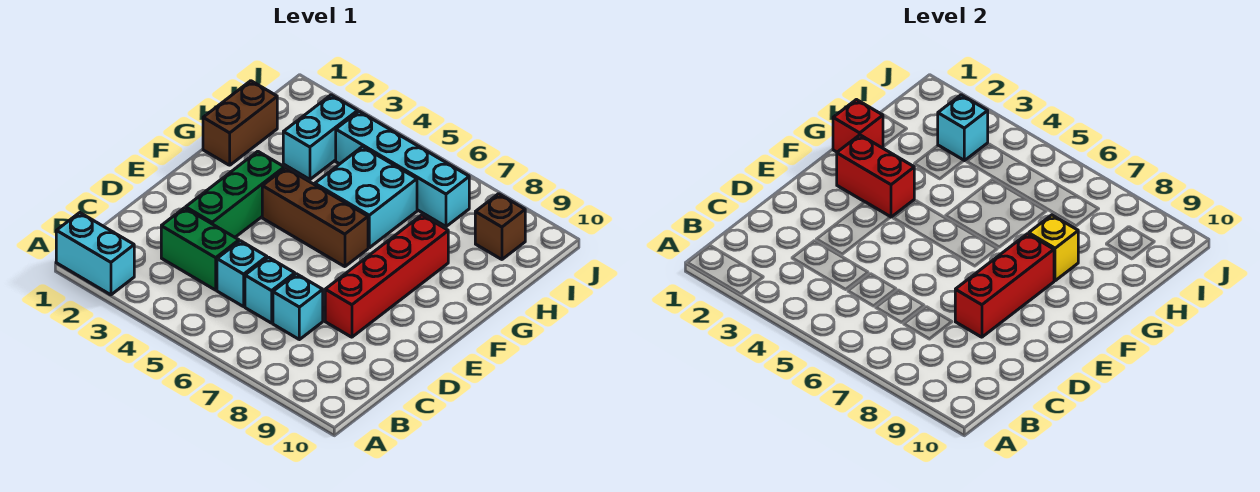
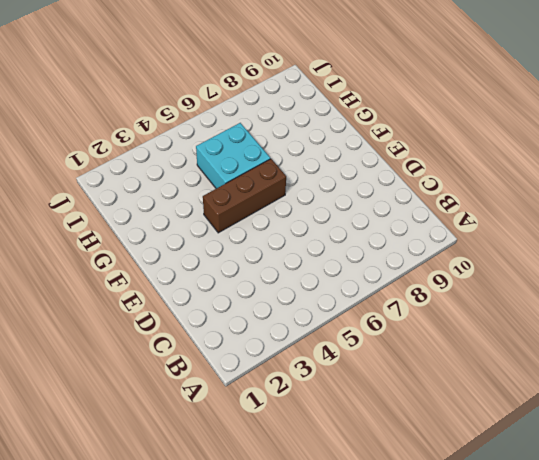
none -> cyan brick A1:A2 level 1
none -> green brick C3:C4 level 1
none -> cyan brick C5 level 1

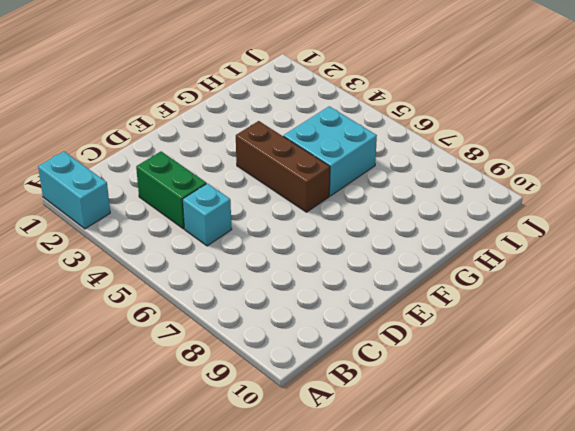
none -> cyan brick C6 level 1
none -> cyan brick C7 level 1
none -> green brick D3:F3 level 1

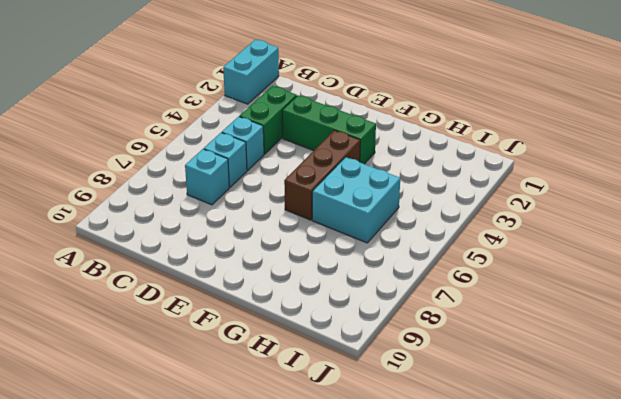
none -> red brick D8:G8 level 1
none -> brown brick G1:H1 level 1
none -> cyan brick H3:I3 level 1

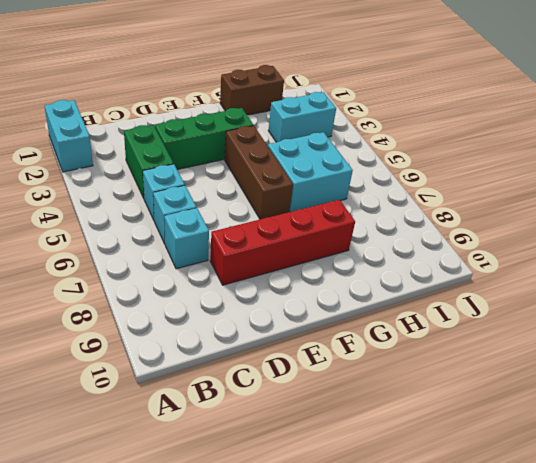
none -> cyan brick I4:I7 level 1
none -> brown brick I9 level 1
none -> red brick D8:F8 level 2

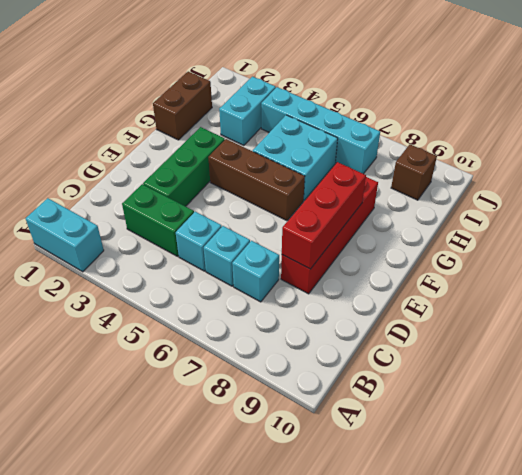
none -> red brick F2:F3 level 2
none -> red brick G1 level 2
none -> yellow brick G8 level 2

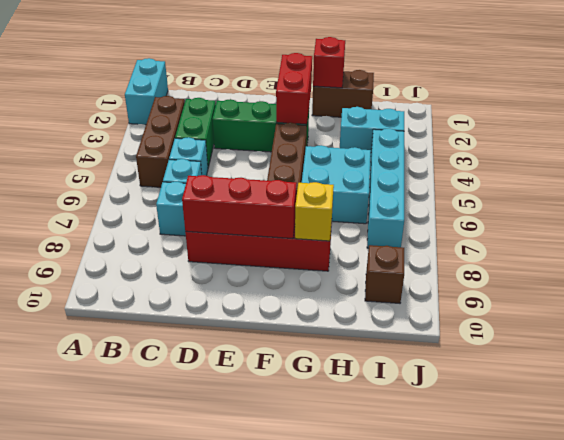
brown brick B3:B5 level 1 -> none
none -> cyan brick I3 level 2

